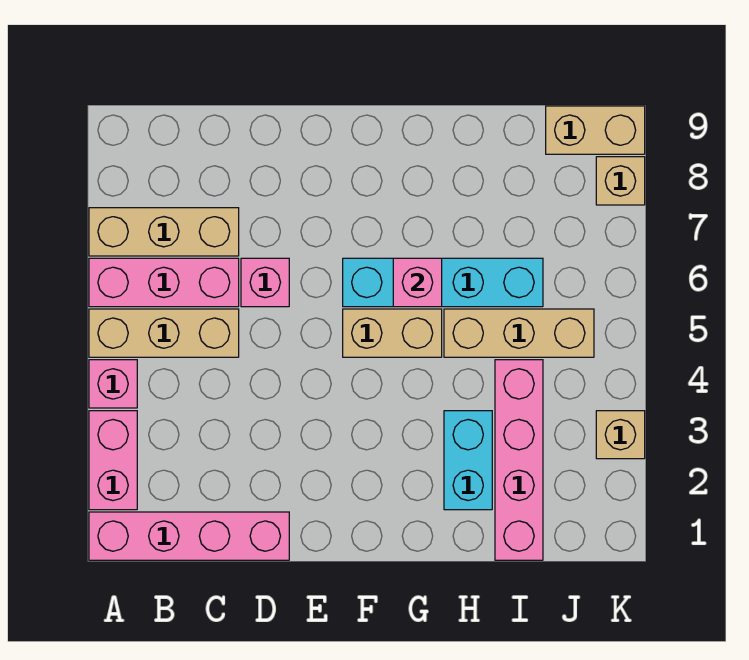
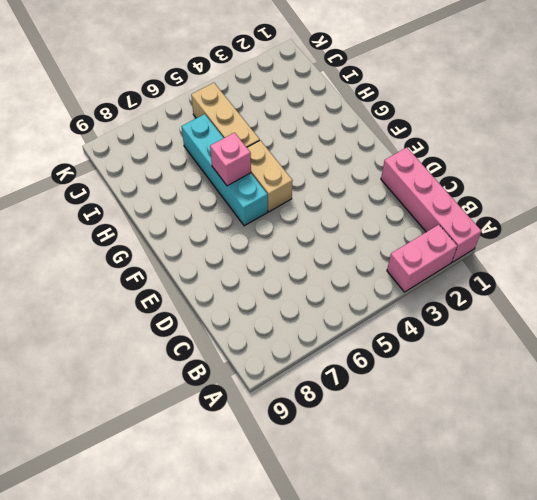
none -> pink brick A4 level 1
none -> tan brick A5:C5 level 1
none -> pink brick A6:C6 level 1

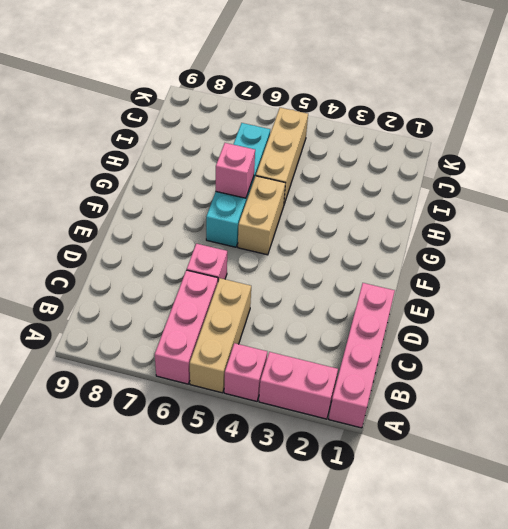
none -> tan brick A7:C7 level 1
none -> cyan brick H2:H3 level 1
none -> pink brick I1:I4 level 1

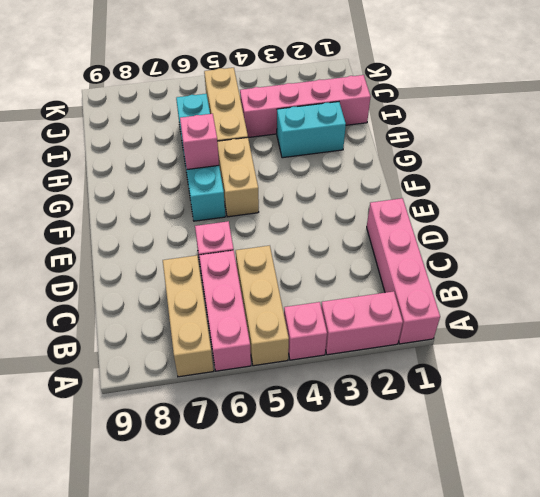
none -> tan brick J9:K9 level 1
none -> tan brick K3 level 1
none -> tan brick K8 level 1

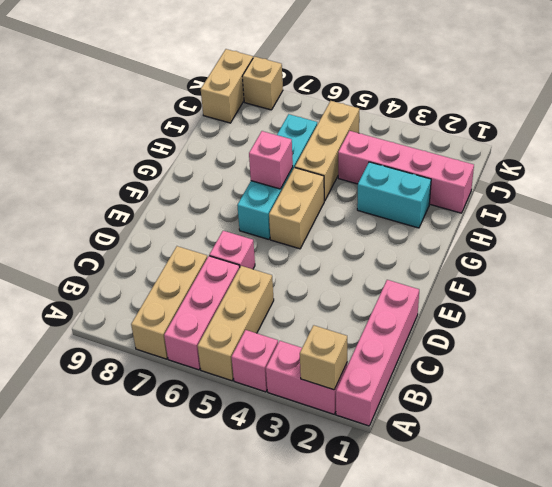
tan brick A2 level 2 -> tan brick K3 level 1

